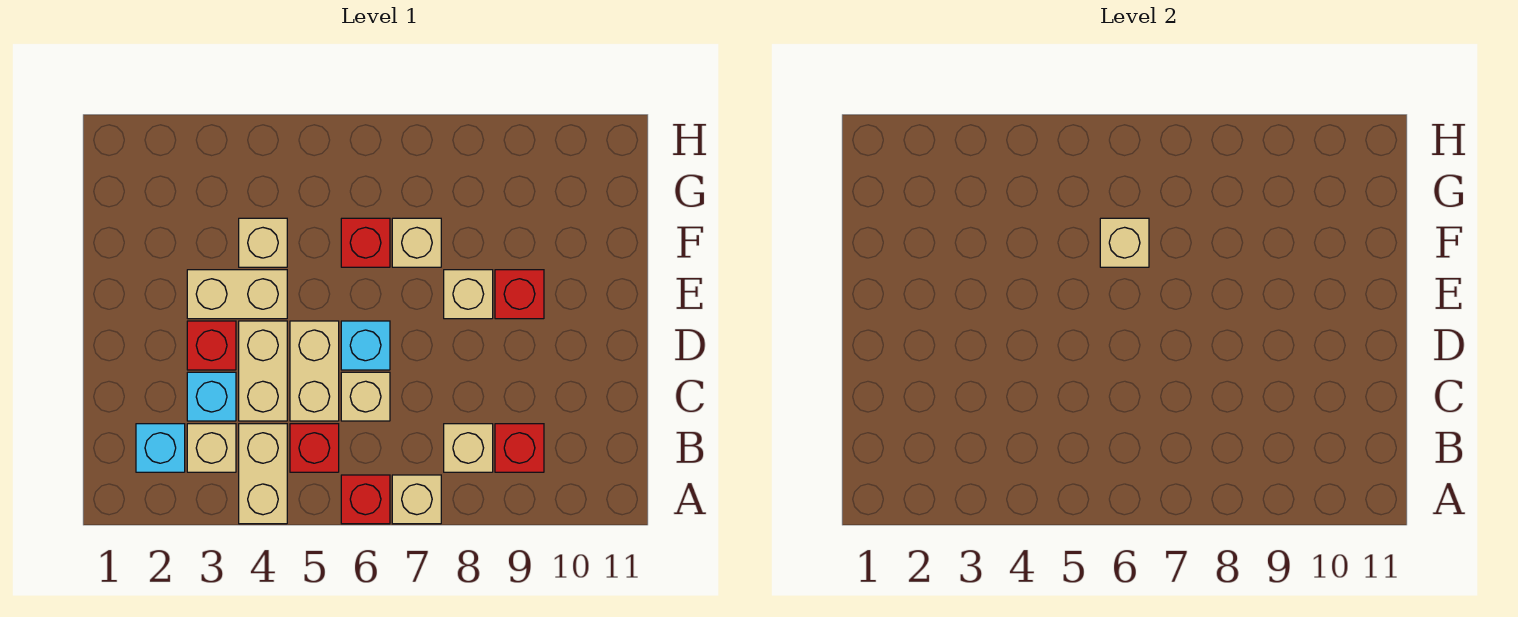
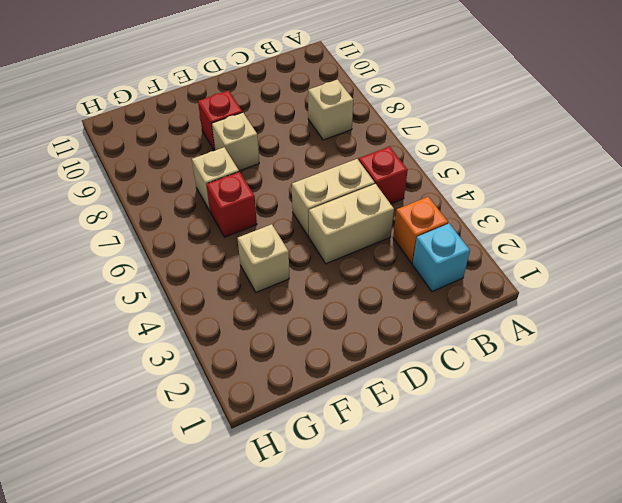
orange brick B3 level 1 -> tan brick B3 level 1
none -> tan brick A4:B4 level 1
none -> red brick A6 level 1
none -> tan brick A7 level 1

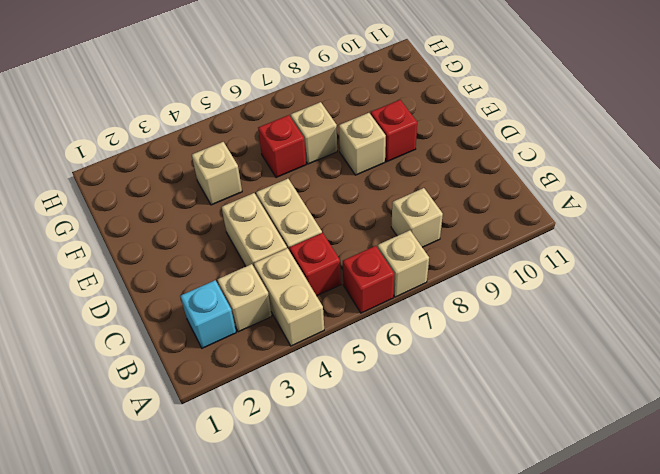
none -> red brick B9 level 1
none -> cyan brick C3 level 1
none -> tan brick C6 level 1

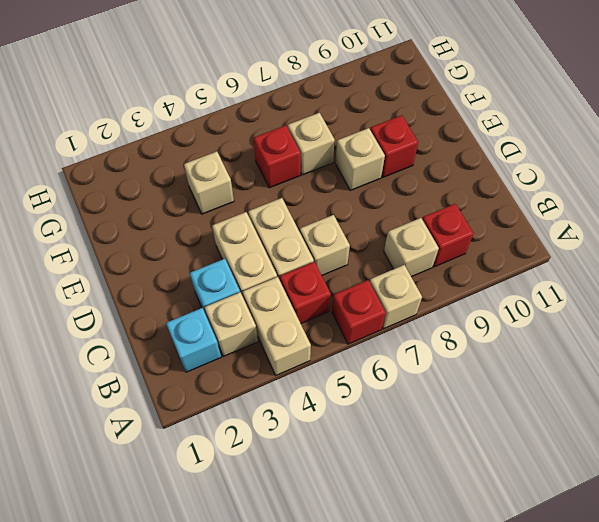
none -> red brick D3 level 1
none -> cyan brick D6 level 1
none -> tan brick E3:E4 level 1

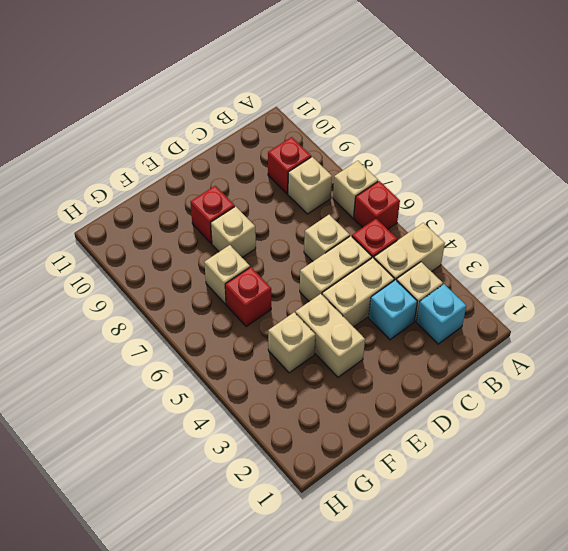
none -> red brick D3 level 1
none -> cyan brick D6 level 1
none -> tan brick F6 level 2

